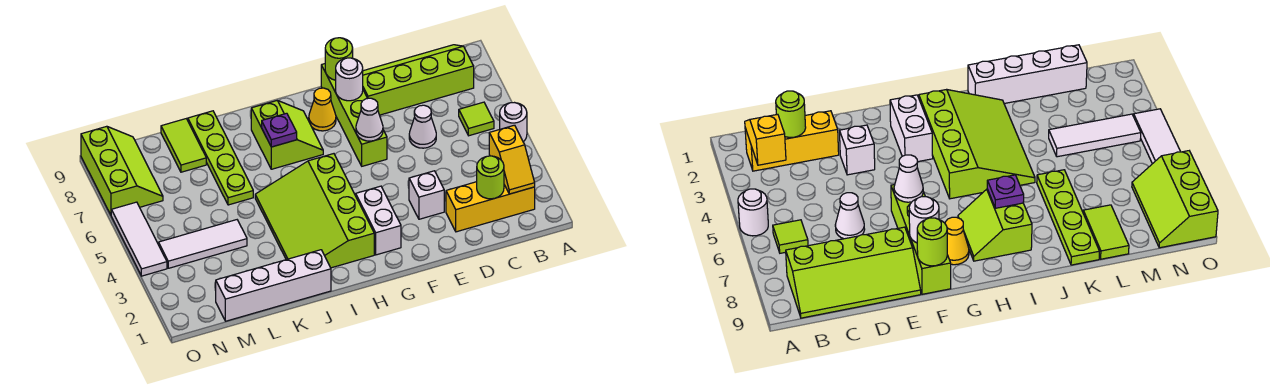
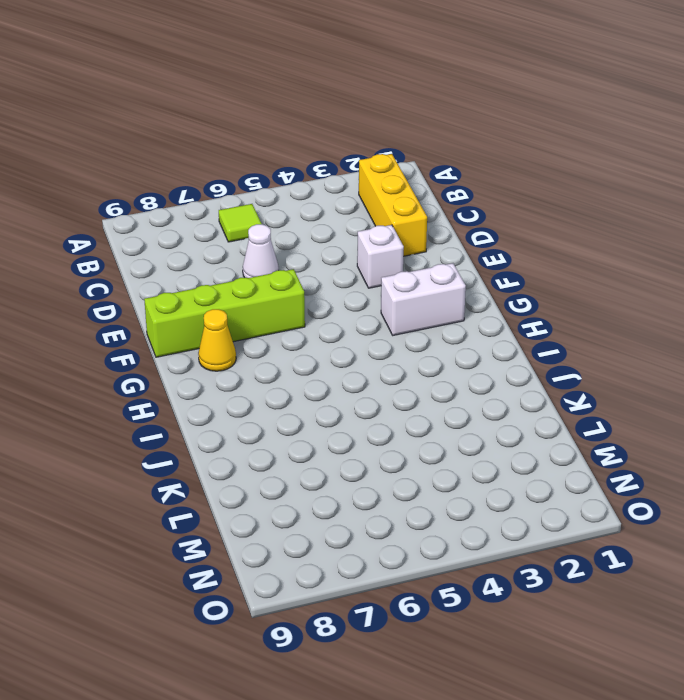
none -> white round brick A5 level 1
none -> lime slope B8:E9 level 1 top 8
none -> lime slope H2:J5 level 1 top H

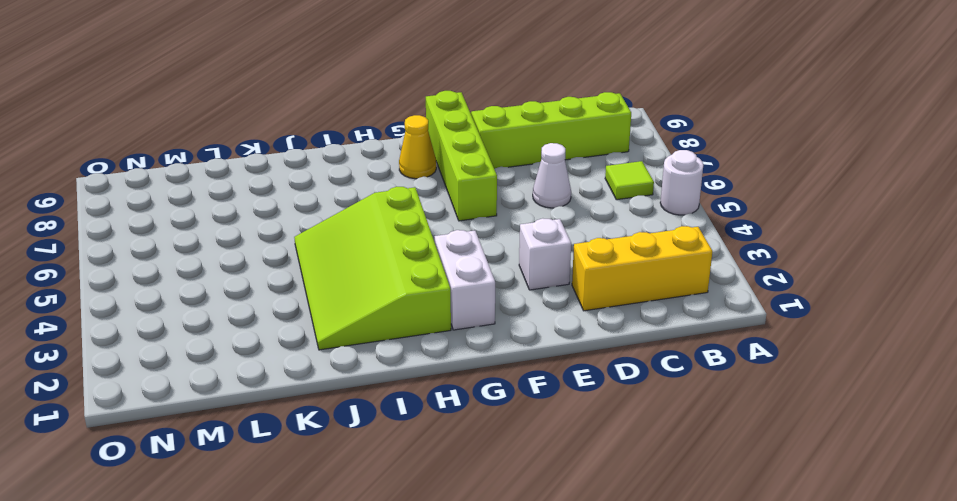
none -> lime slope H7:I8 level 1 top I
none -> white brick J1:M1 level 1
none -> lime plate K6:K9 level 1

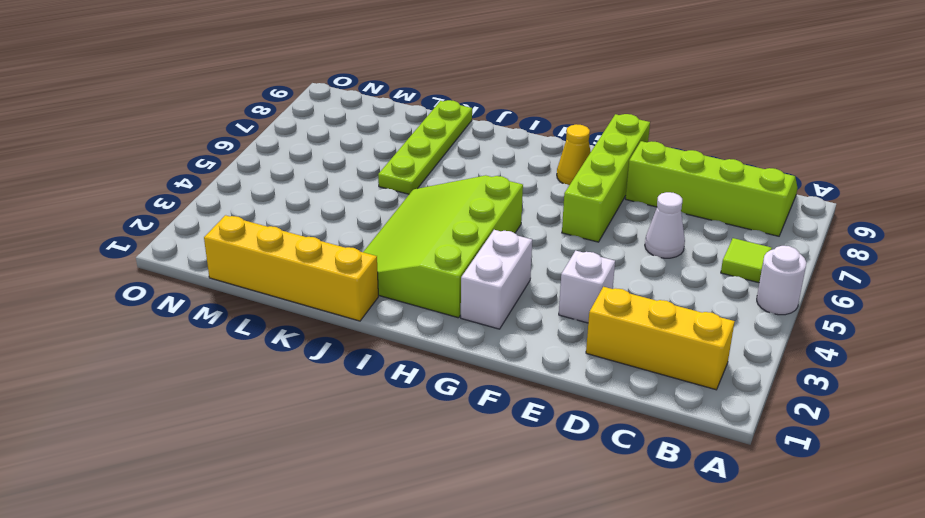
yellow brick J1:M1 level 1 -> white brick J1:M1 level 1
none -> lime slope H7:I8 level 1 top I
none -> white tile L4:N4 level 1
none -> lime tile L8:L9 level 1

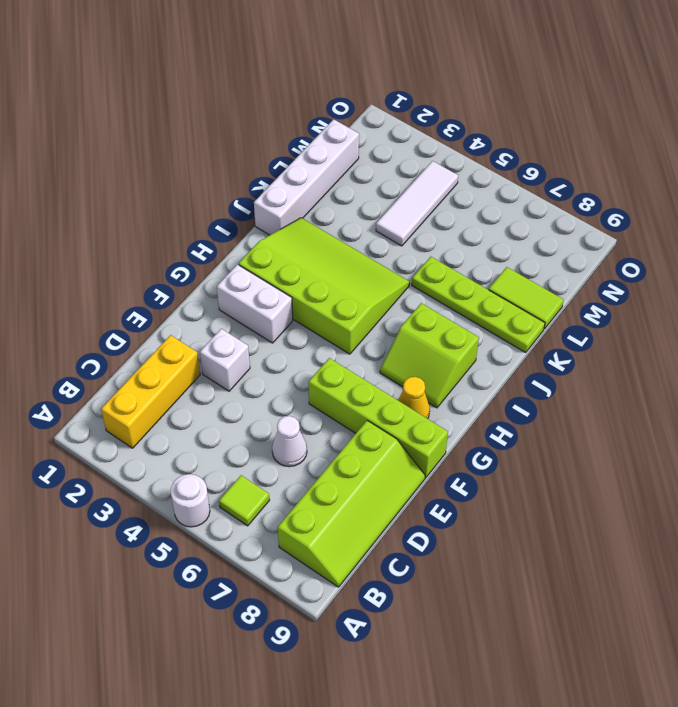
none -> lime slope N7:O9 level 1 top O
none -> white tile O4:O6 level 1
none -> yellow slope B2:B3 level 2 top 3

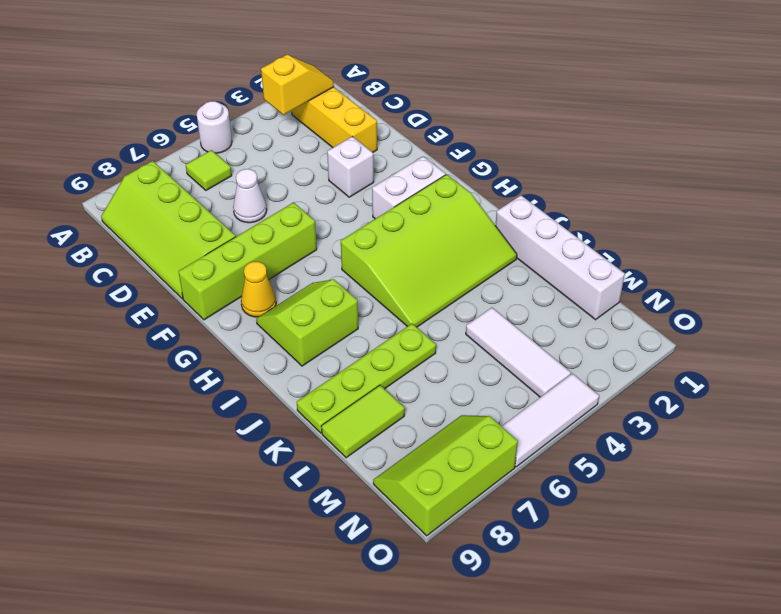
none -> lime round brick C2 level 2
none -> white cone F6 level 2
none -> white round brick F8 level 2

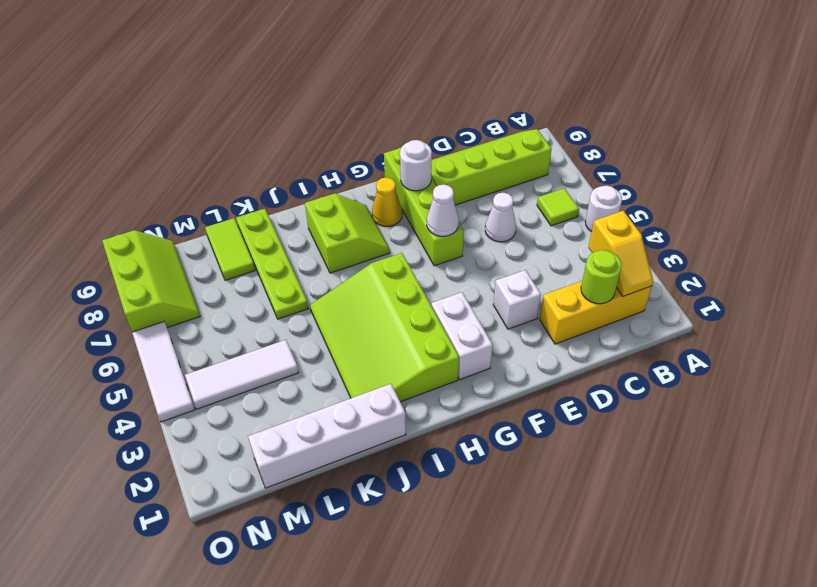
none -> lime round brick F9 level 2
none -> purple plate I7 level 2

